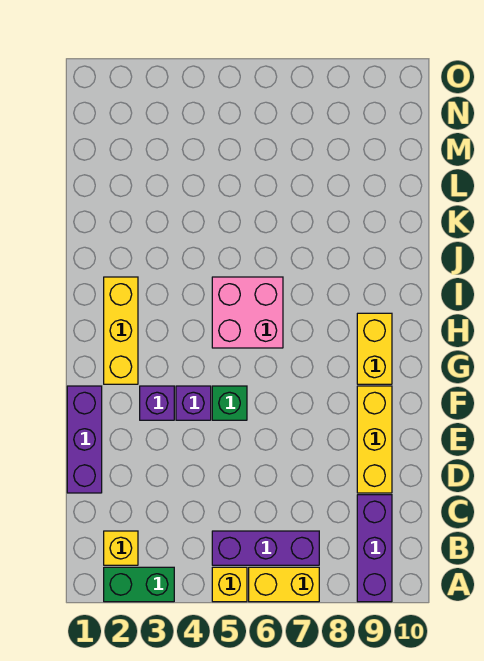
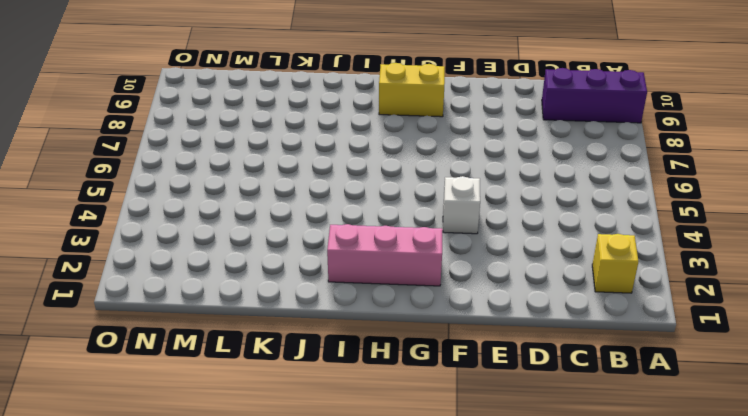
white brick F4 level 1 -> purple brick F4 level 1
pink brick G2:I2 level 1 -> yellow brick G2:I2 level 1
none -> green brick A2:A3 level 1
none -> yellow brick A5 level 1
none -> yellow brick A6:A7 level 1

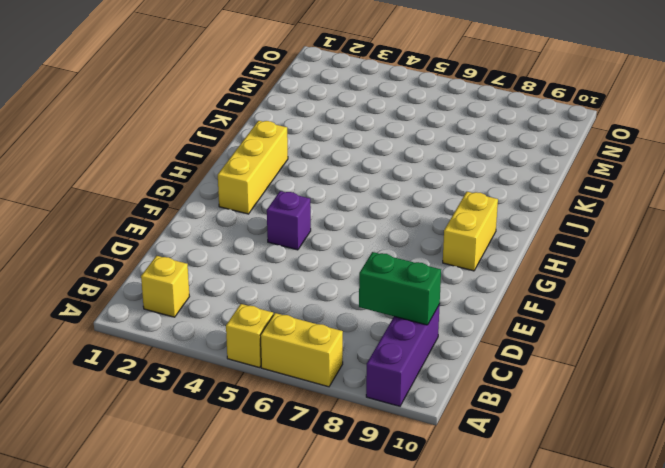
green brick C8:C9 level 2 -> green brick A2:A3 level 1
none -> purple brick B5:B7 level 1
none -> purple brick D1:F1 level 1
none -> yellow brick D9:F9 level 1

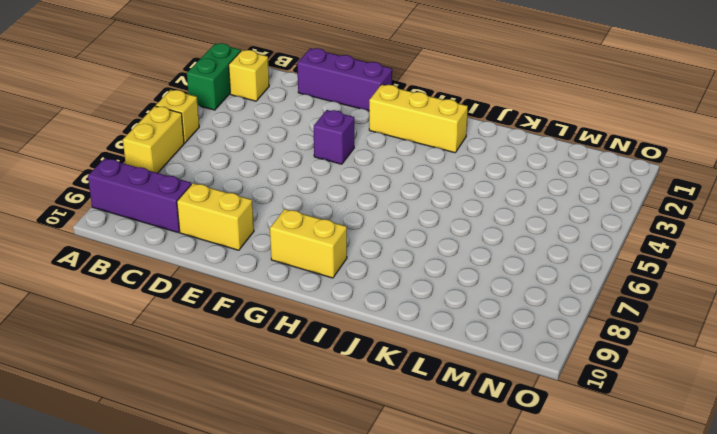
yellow brick D9:E9 level 1 -> yellow brick D9:F9 level 1
none -> purple brick B5:B7 level 1
none -> purple brick F3 level 1
none -> green brick F5 level 1

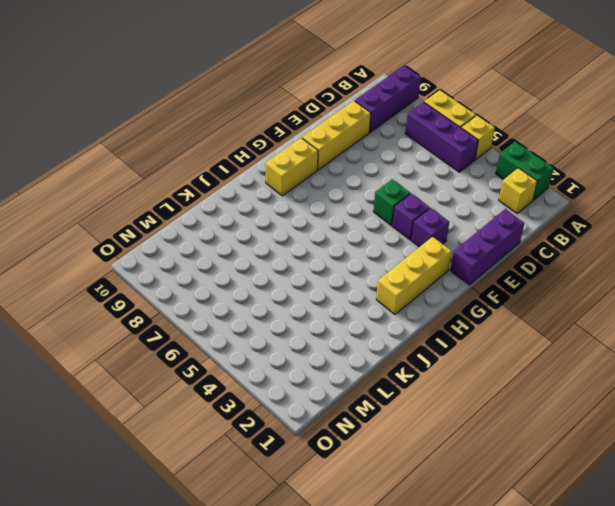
none -> pink brick H5:I6 level 1

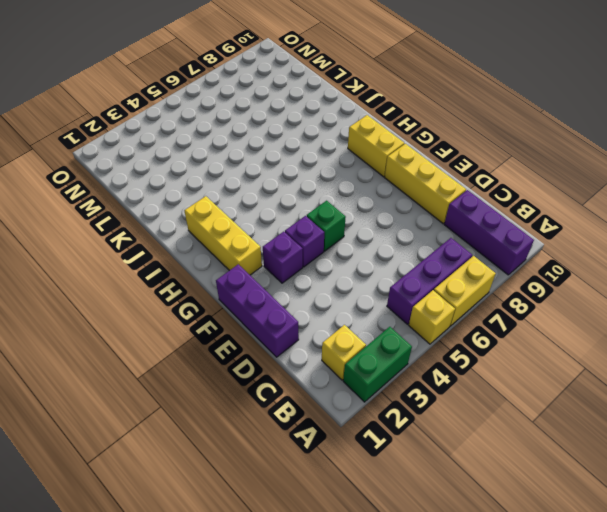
none -> pink brick H5:I6 level 1

